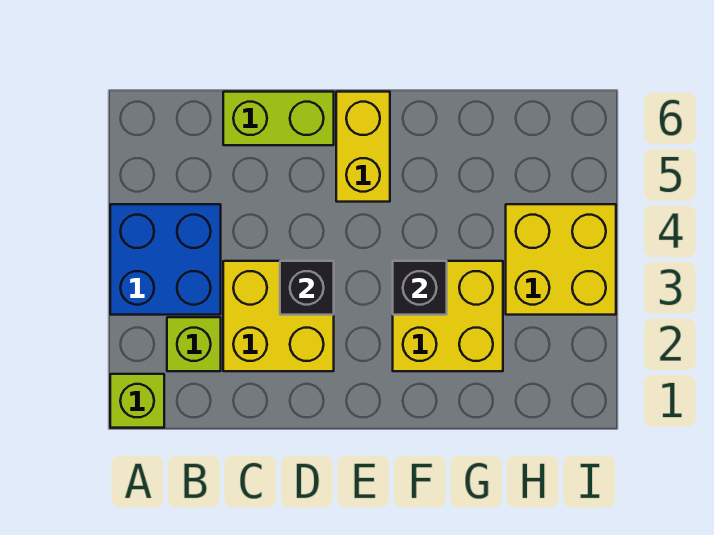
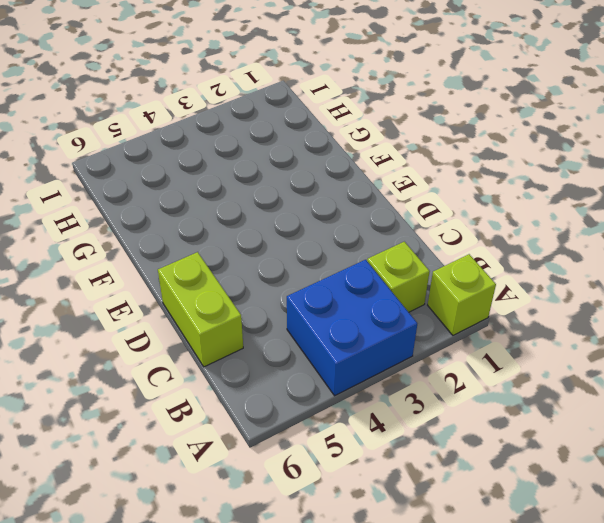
none -> yellow brick C2:D3 level 1
none -> yellow brick E5:E6 level 1

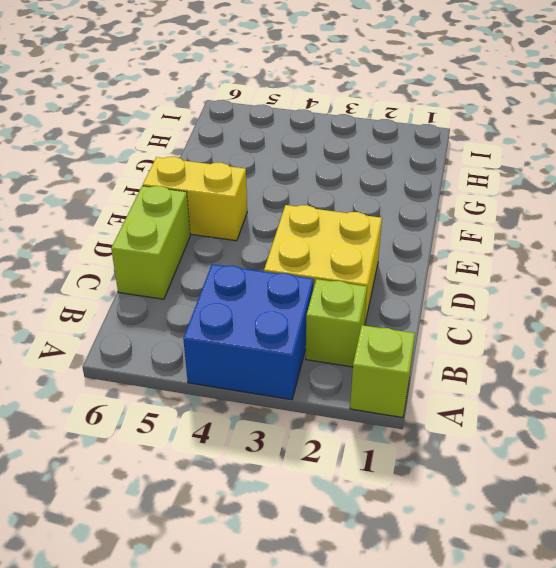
none -> yellow brick F2:G3 level 1
none -> yellow brick H3:I4 level 1

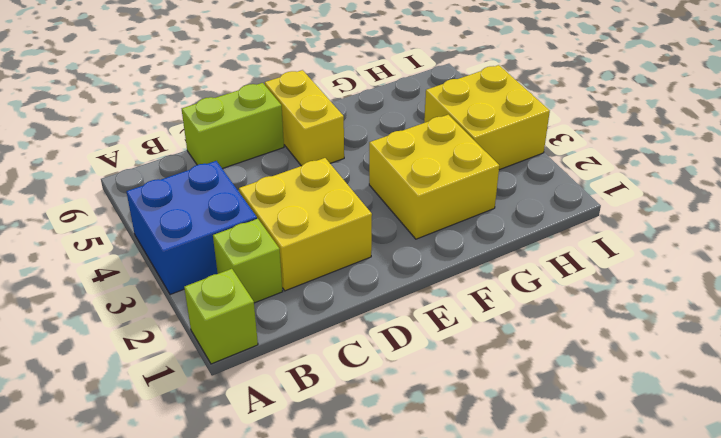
none -> black brick D3 level 2
none -> black brick F3 level 2

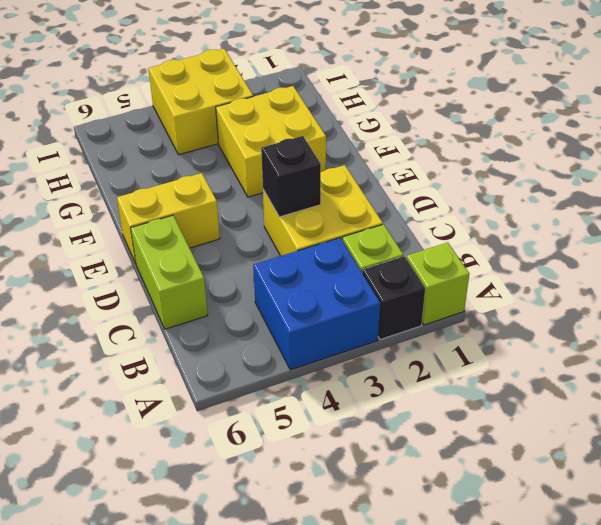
black brick A2 level 1 -> black brick F3 level 2

